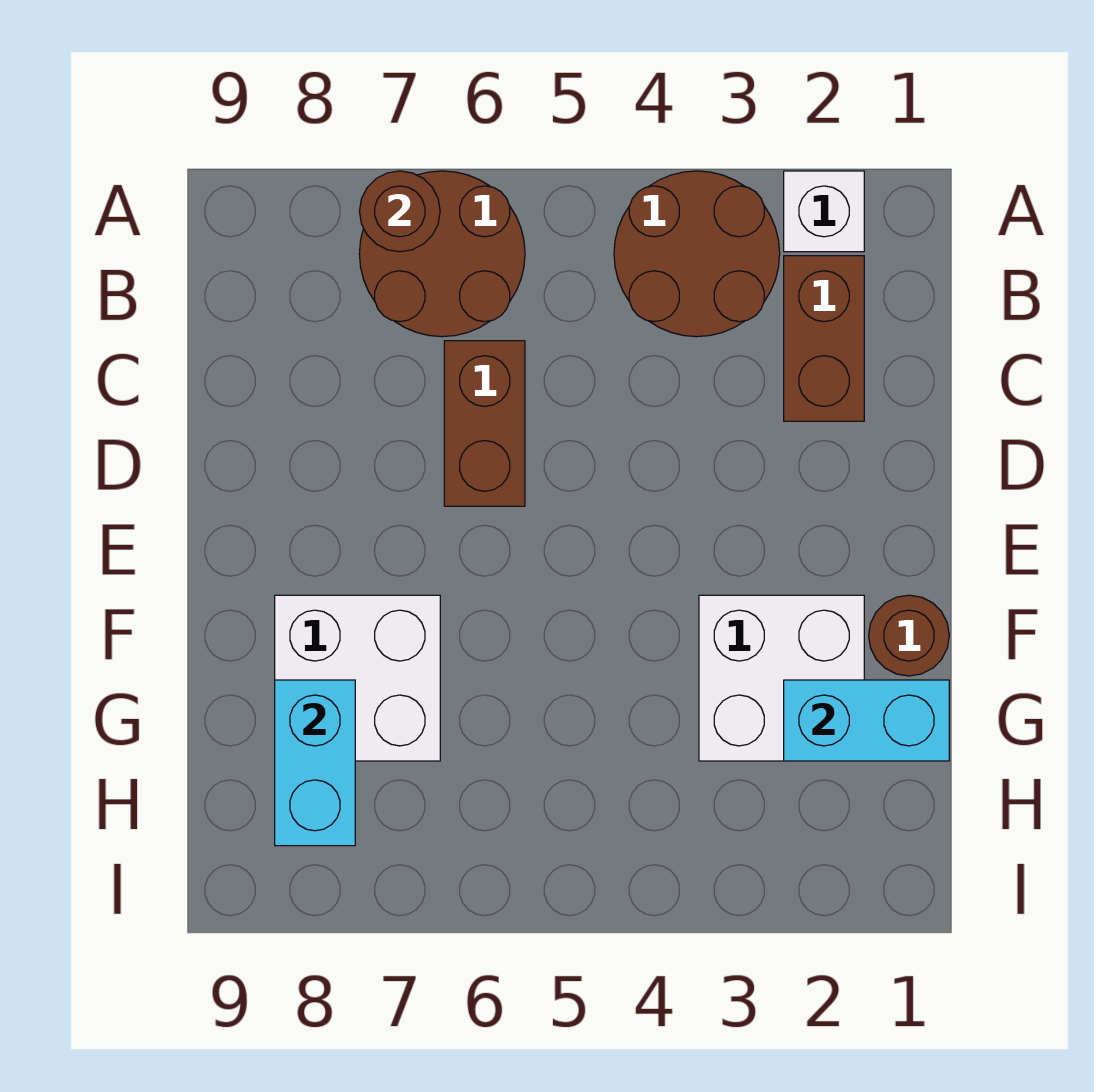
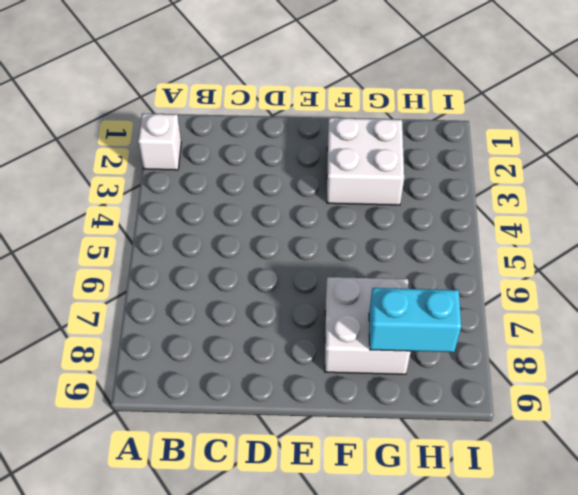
none -> brown round brick A3:B4 level 1
none -> brown round brick A6:B7 level 1

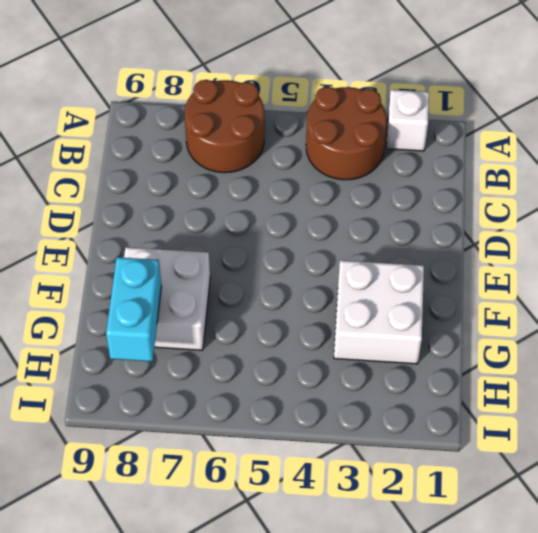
none -> brown brick B2:C2 level 1
none -> brown brick C6:D6 level 1

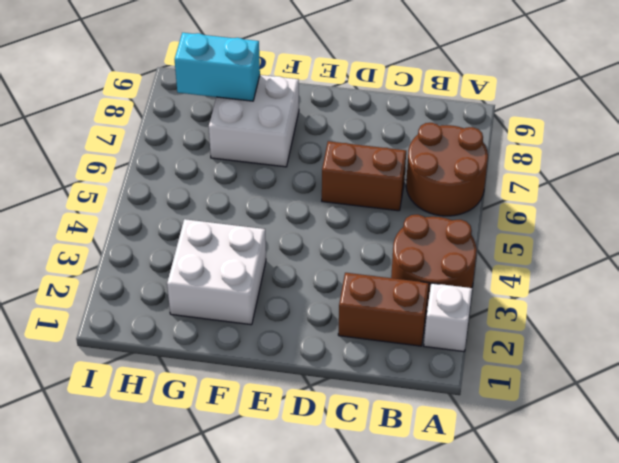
none -> brown round brick F1 level 1
none -> brown round brick A7 level 2

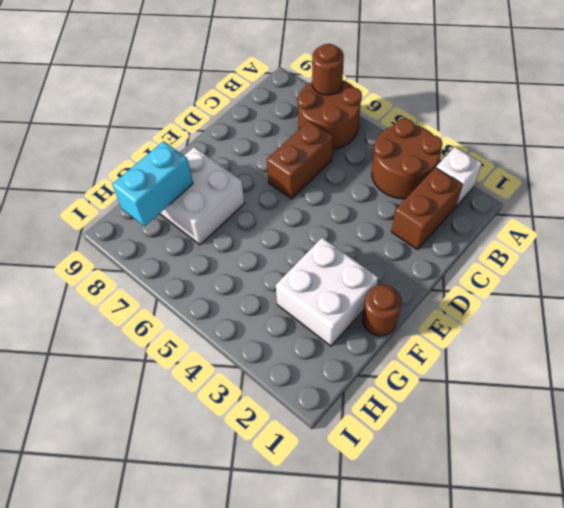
none -> cyan brick G1:G2 level 2

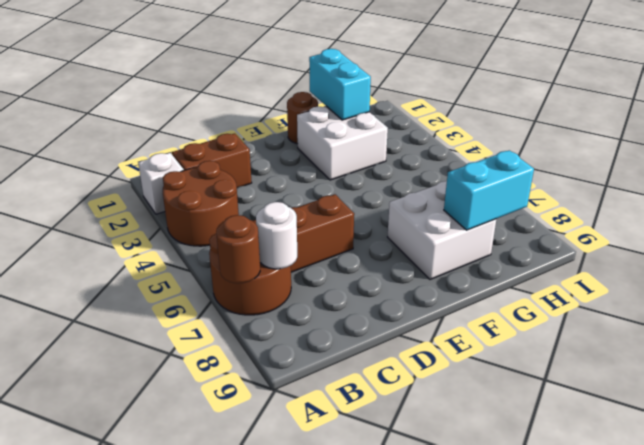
white round brick B7 level 2 -> none

